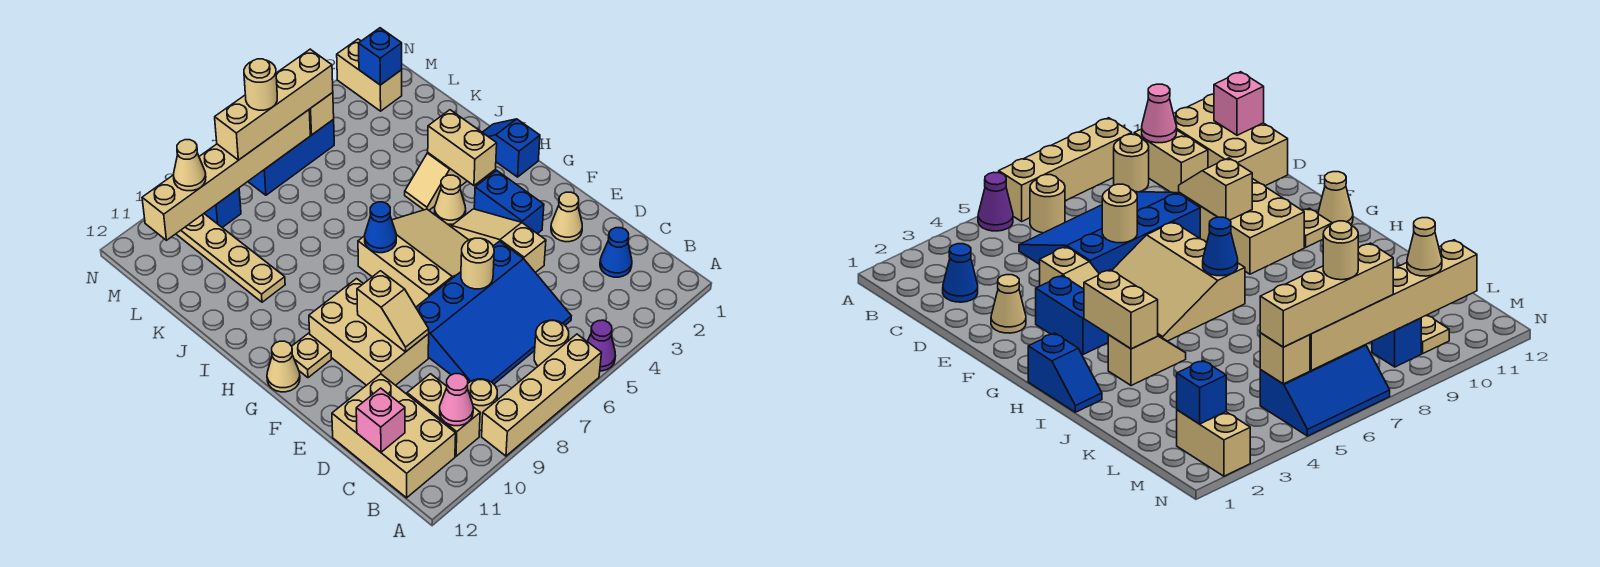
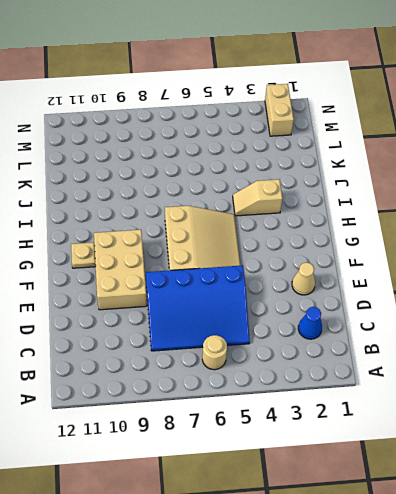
none -> purple cone A5 level 1
none -> tan brick A6:A9 level 1
none -> tan round brick B9 level 1
none -> tan brick B10:C10 level 1

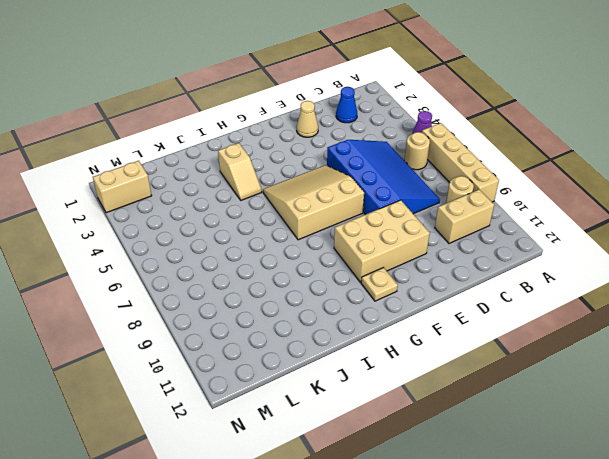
none -> tan brick B11:D12 level 1
none -> tan slope E4:G4 level 1 top E
none -> blue brick F3:G3 level 1
none -> tan cone G12 level 1

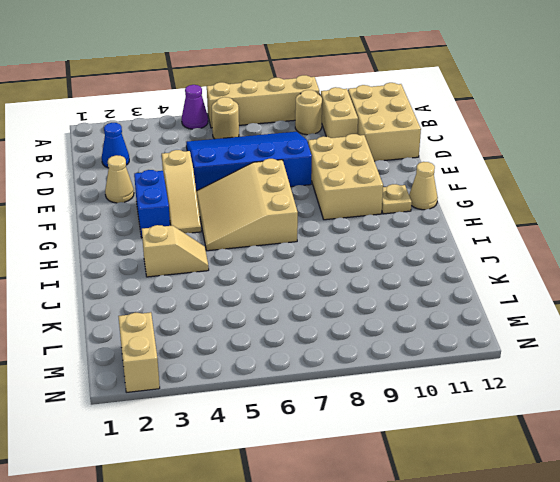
none -> blue slope H1:I1 level 1 top H
none -> tan cone H4 level 1
none -> tan plate J10:M10 level 1
none -> blue slope M5:N7 level 1 top M

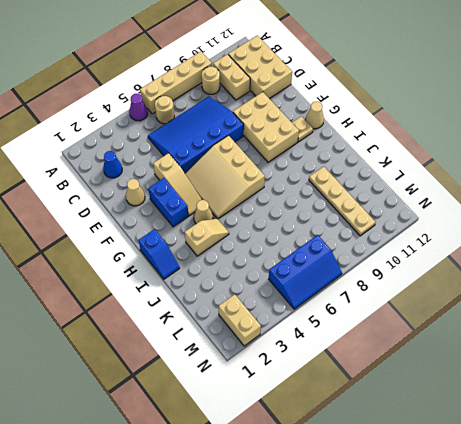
none -> blue brick M9 level 1
none -> pink cone B10 level 2
none -> pink brick C12 level 2
none -> tan round brick E6 level 2

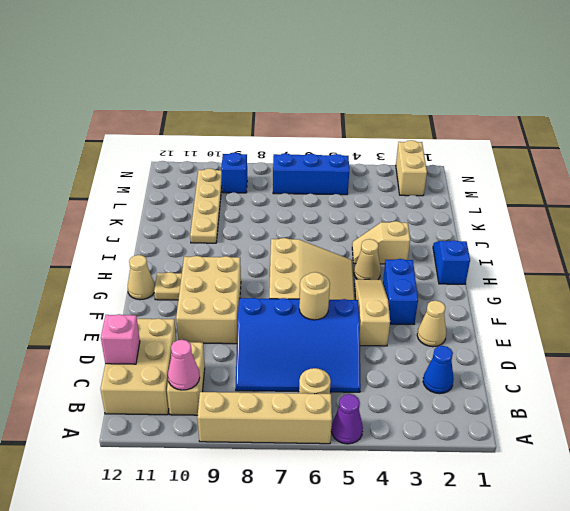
none -> tan round brick B9 level 1
none -> tan slope E9:F9 level 2 top F
none -> tan brick H3:I3 level 2
none -> blue cone H7 level 2

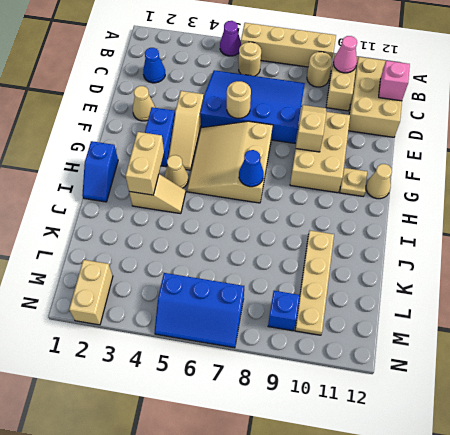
none -> blue brick M2 level 2
none -> tan brick M5 level 2
none -> tan brick M6:M11 level 2
none -> tan brick M5:M8 level 3

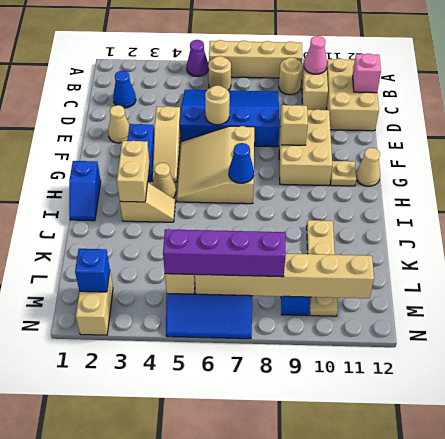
purple brick M5:M8 level 3 -> tan brick M5:M8 level 3
none -> tan cone M10 level 3
none -> tan round brick M7 level 4

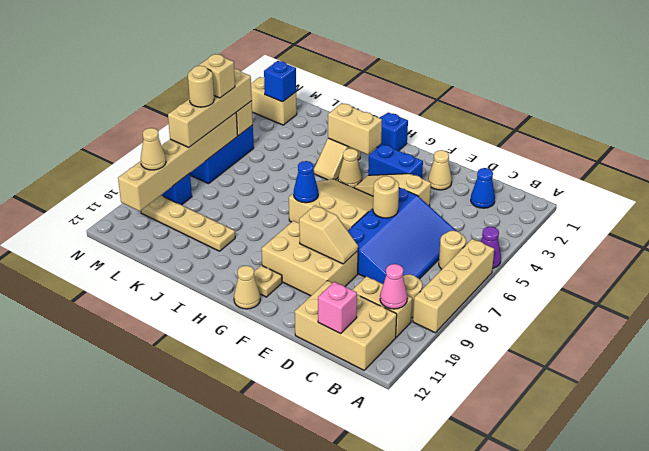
tan brick M6 level 4 -> none

